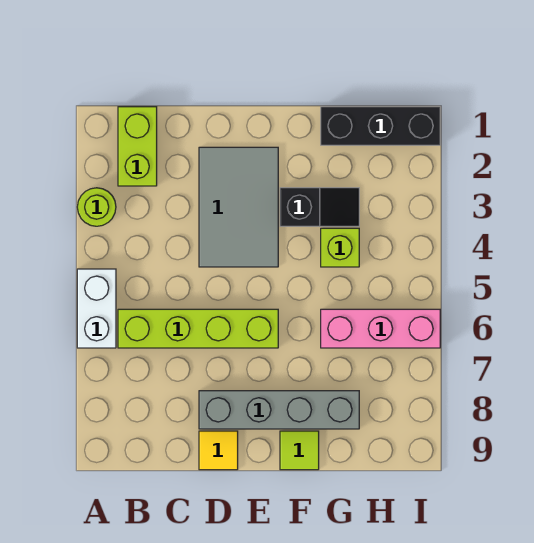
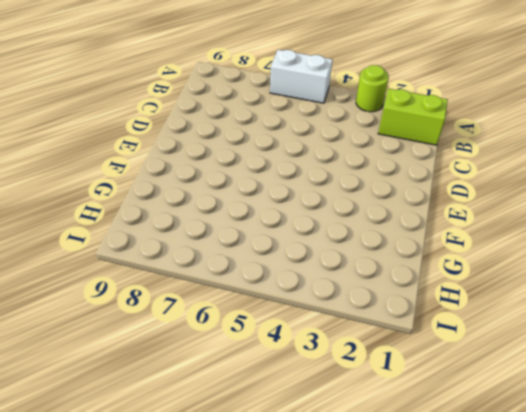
none -> lime brick B6:E6 level 1
none -> grey tile D2:E4 level 1
none -> grey brick D8:G8 level 1

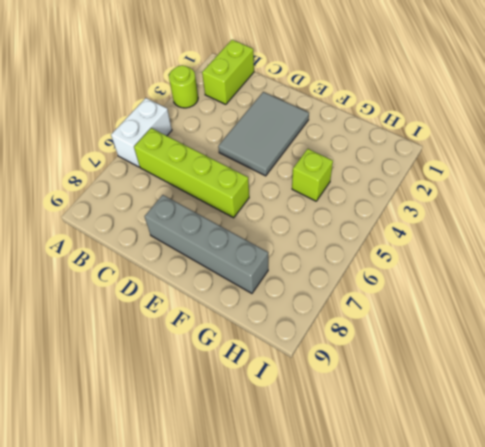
none -> yellow tile D9 level 1
none -> black slope F3:G3 level 1 top F
none -> lime tile F9 level 1

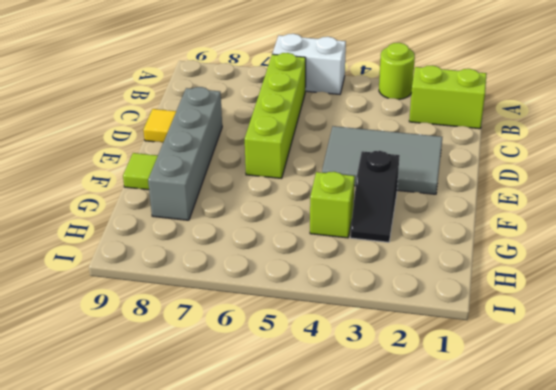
none -> black brick G1:I1 level 1
none -> pink brick G6:I6 level 1

